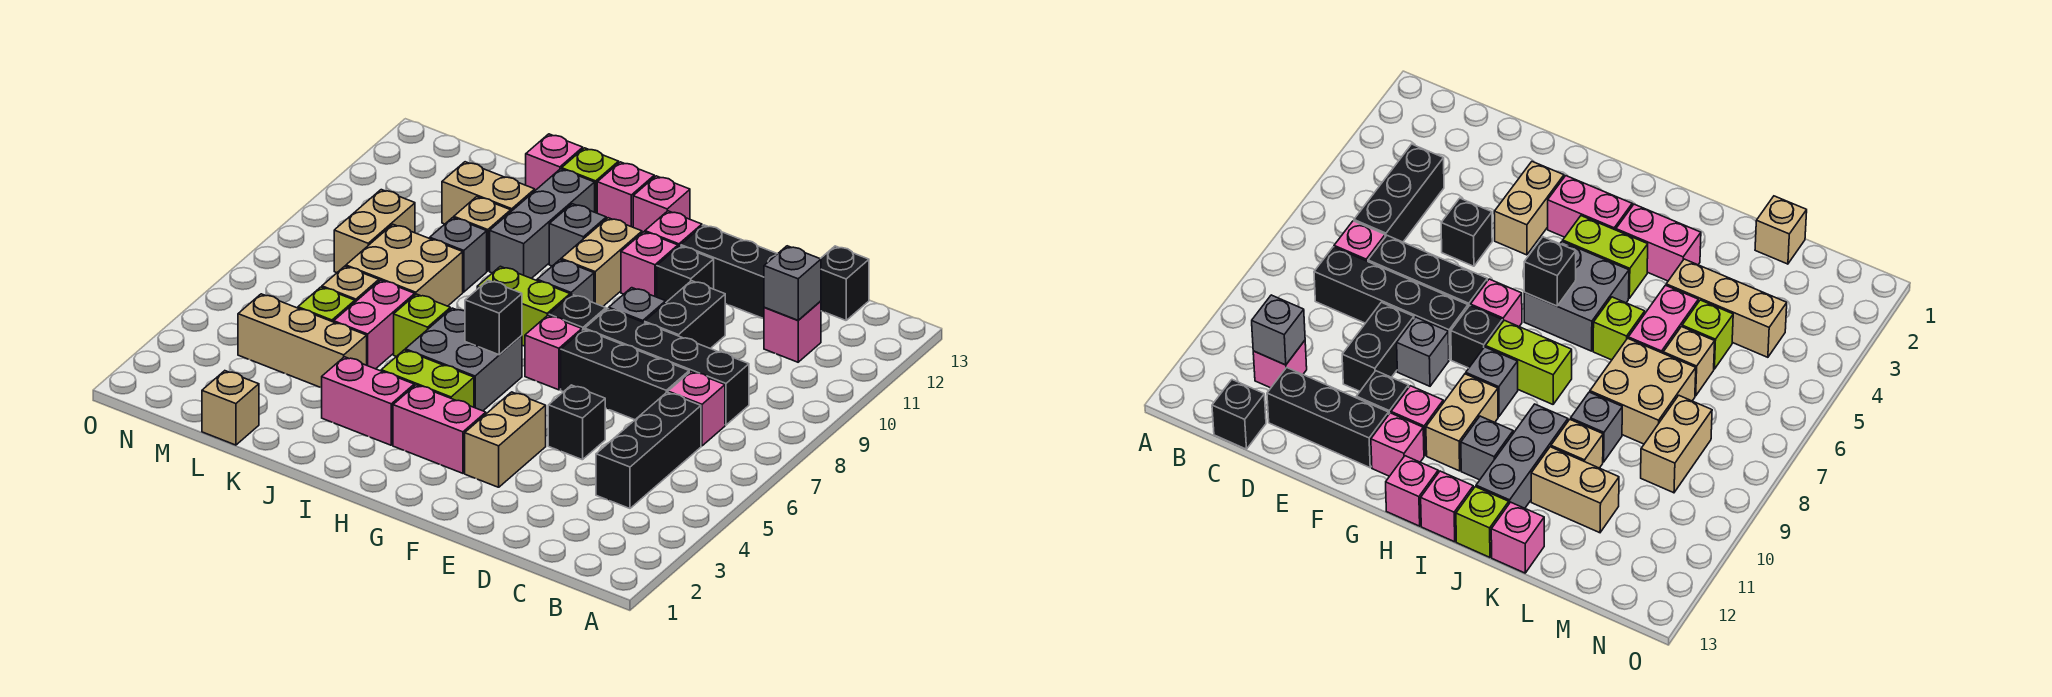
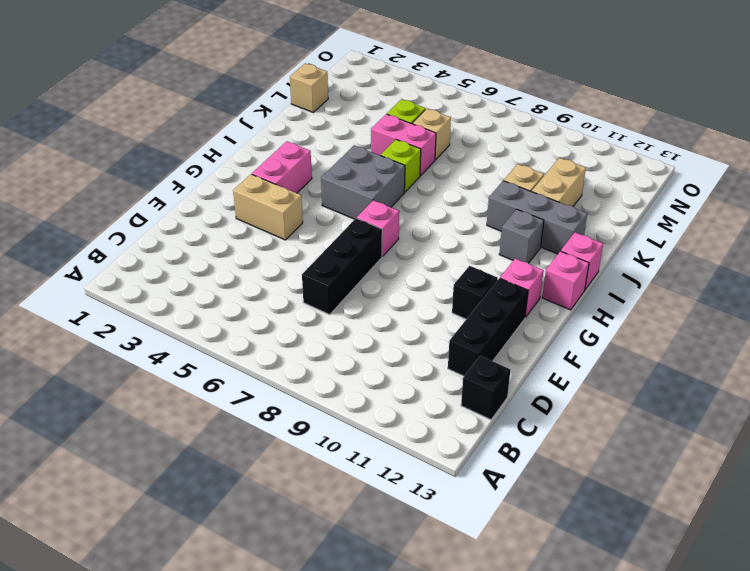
none -> black brick C4:C6 level 1
none -> pink brick C7 level 1
none -> black brick C8:F8 level 1
none -> pink brick C11 level 1

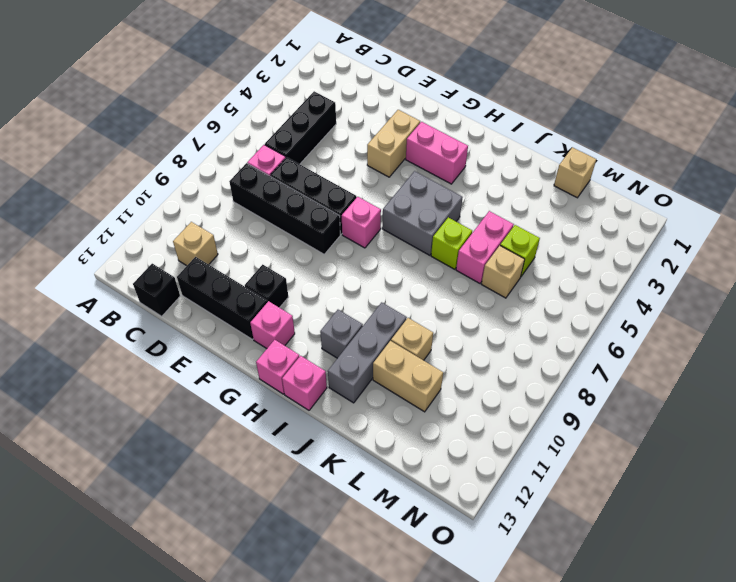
tan brick C11 level 1 -> pink brick C11 level 1
none -> black brick E5 level 1
none -> black brick E9:E10 level 1
none -> grey brick F9 level 1
none -> black brick G8 level 1

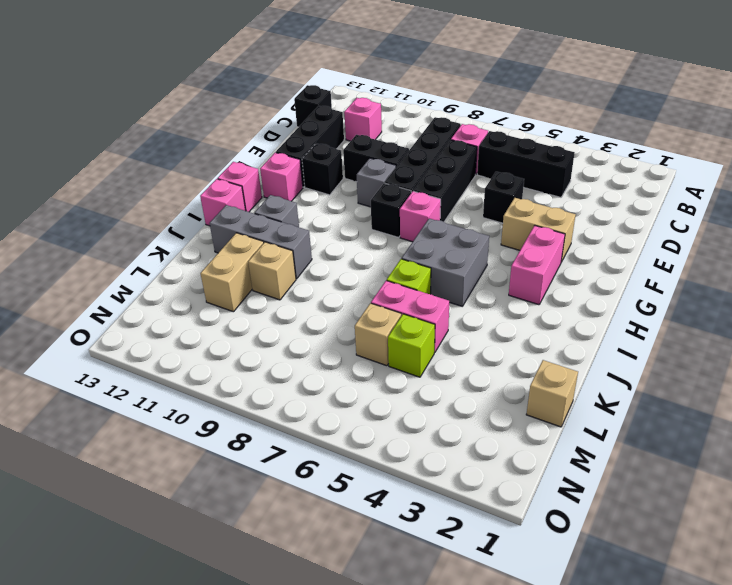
none -> pink brick G11 level 1
none -> lime brick H4:I4 level 1
none -> lime brick H8:I8 level 1
none -> grey brick H9 level 1

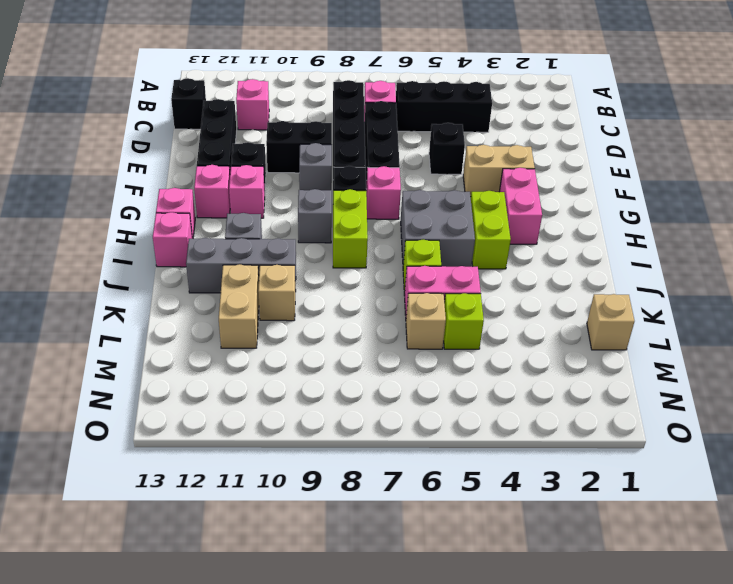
none -> tan brick H10:H11 level 1
none -> pink brick I3:J3 level 1
none -> lime brick J13 level 1
none -> tan brick K4:M4 level 1

